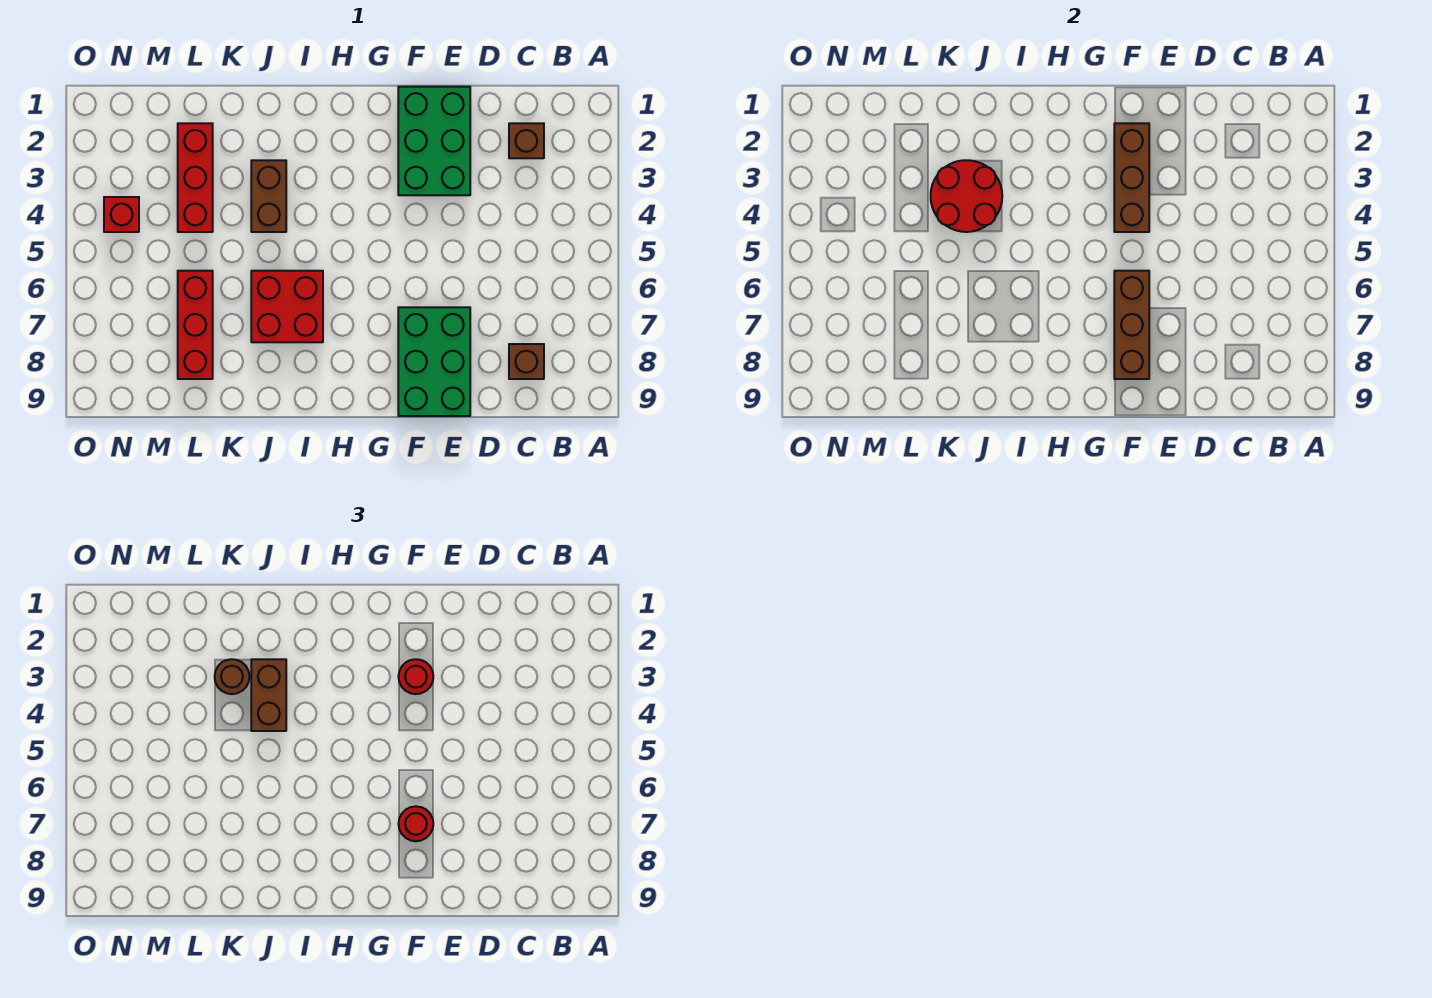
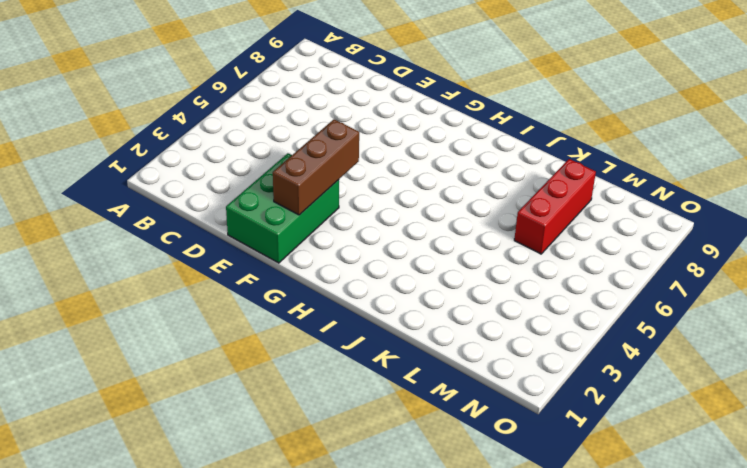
none -> brown brick C2 level 1
none -> brown brick C8 level 1
none -> green brick E7:F9 level 1

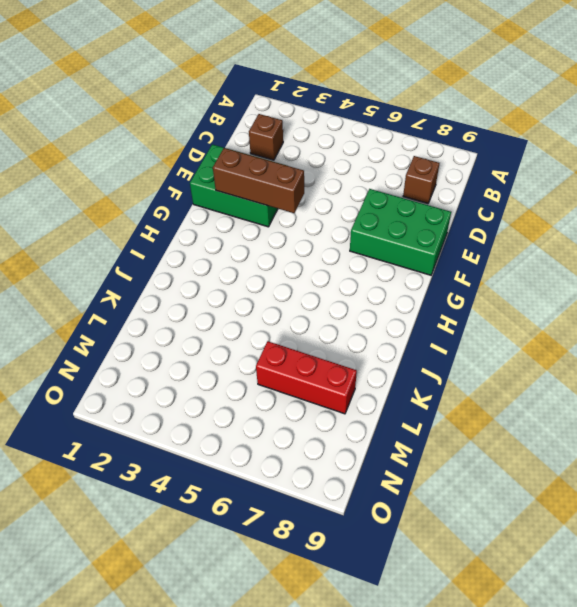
none -> red brick I6:J7 level 1
none -> brown brick J3:J4 level 1
none -> red brick L2:L4 level 1

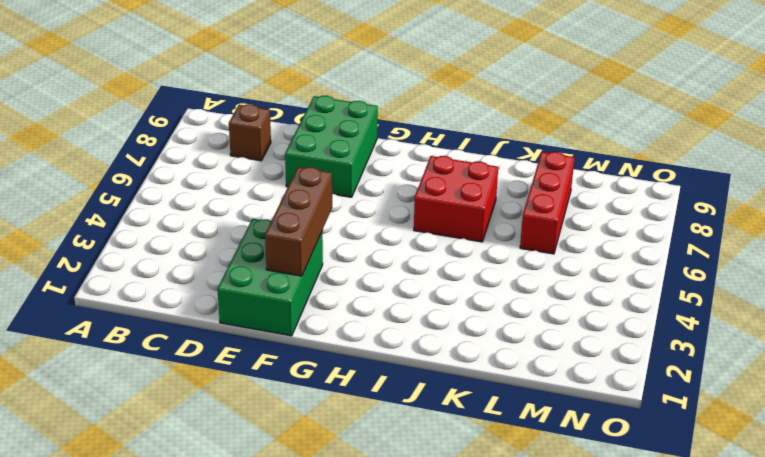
none -> brown brick C2 level 1
none -> brown brick J3:J4 level 1
none -> red brick L2:L4 level 1

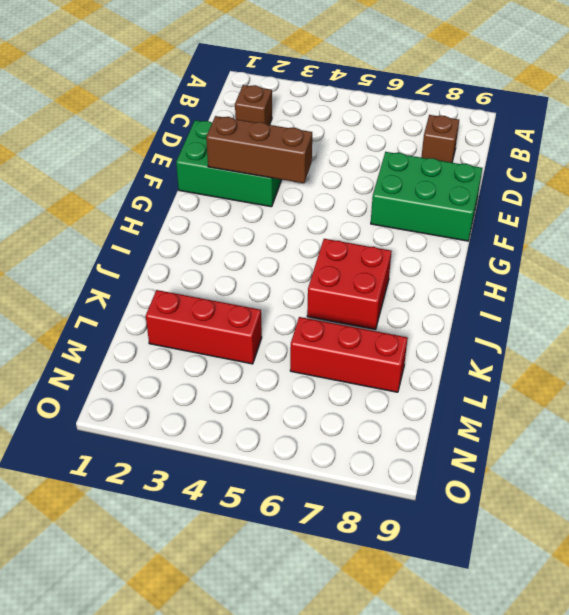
none -> brown brick J3:J4 level 1
none -> red brick N4 level 1
none -> brown brick F6:F8 level 2

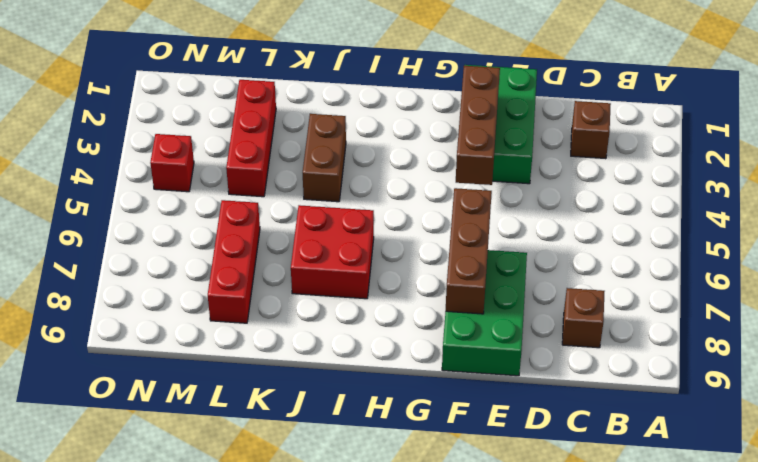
none -> red round brick J3:K4 level 2
none -> red round brick F3 level 3
none -> red round brick F7 level 3

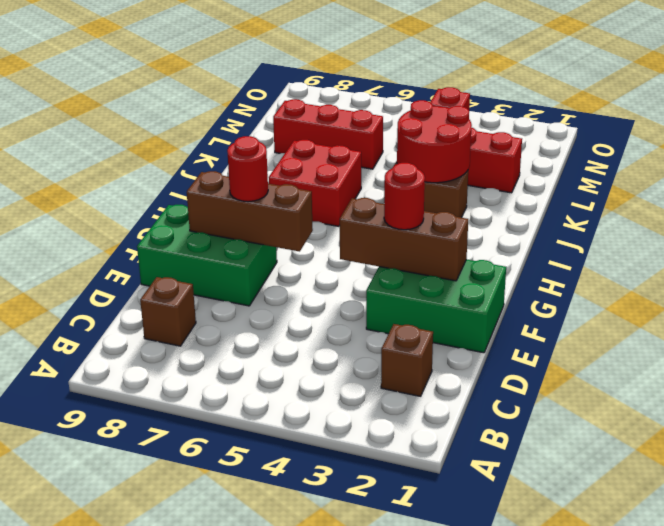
none -> brown brick J3:J4 level 3
none -> brown round brick K3 level 3

